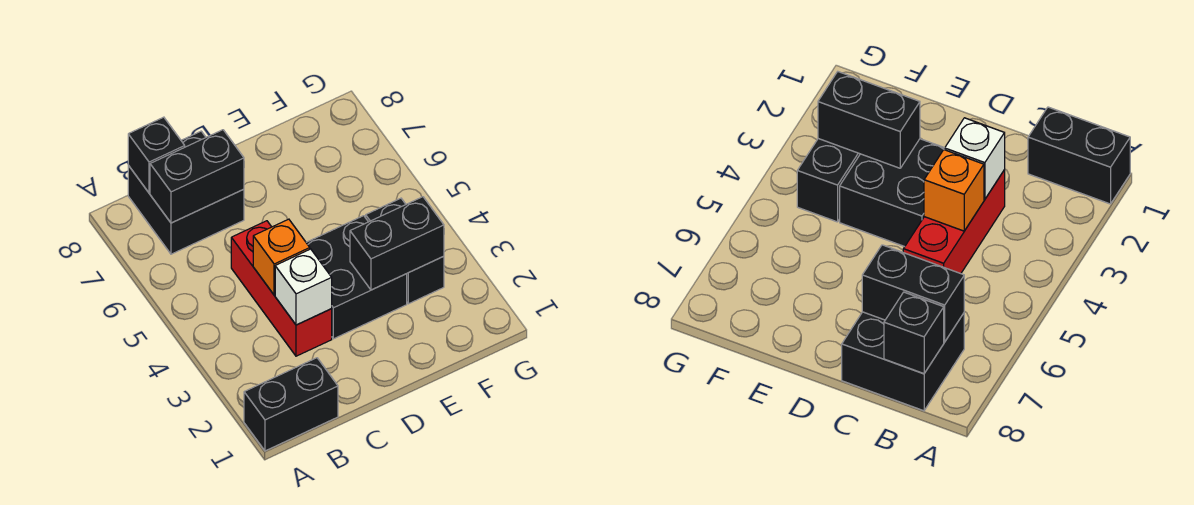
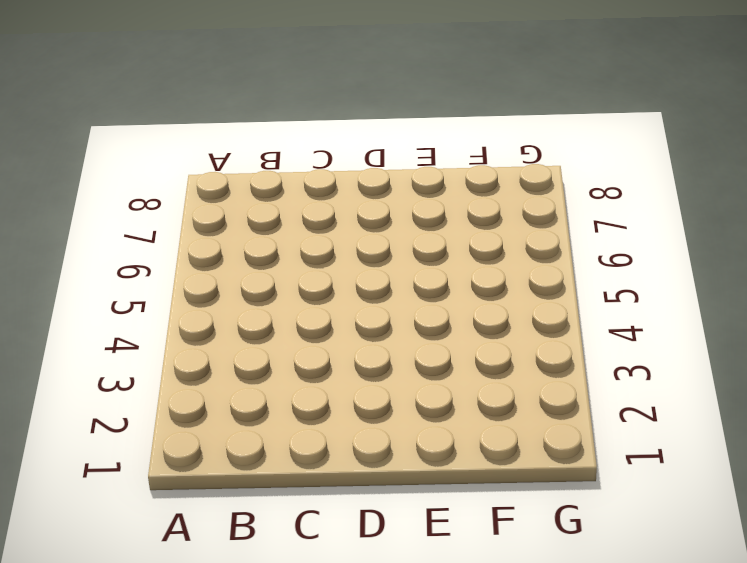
none -> black brick A1:B1 level 1
none -> black brick B7:C8 level 1

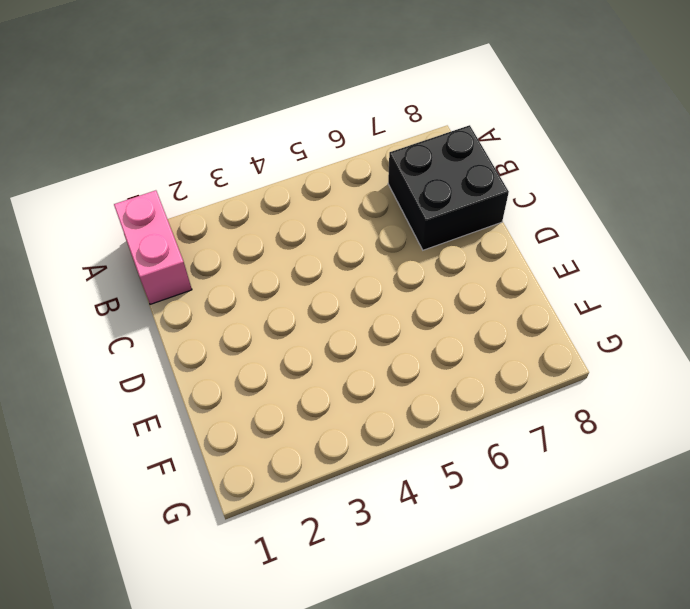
pink brick A1:B1 level 1 -> black brick A1:B1 level 1
none -> red brick C3:C5 level 1
none -> black brick D3:E4 level 1

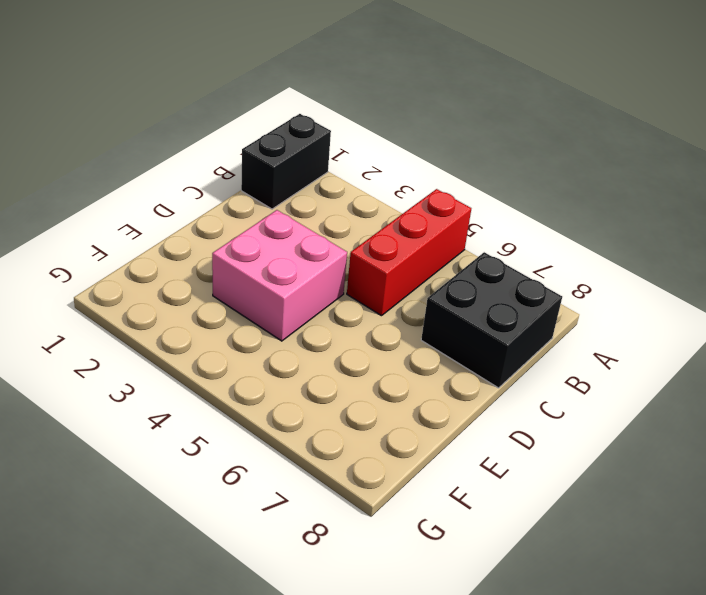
red brick A5:C5 level 1 -> red brick C3:C5 level 1
pink brick D3:E4 level 1 -> black brick D3:E4 level 1
none -> black brick F3:F4 level 1
none -> black brick B7:C7 level 2

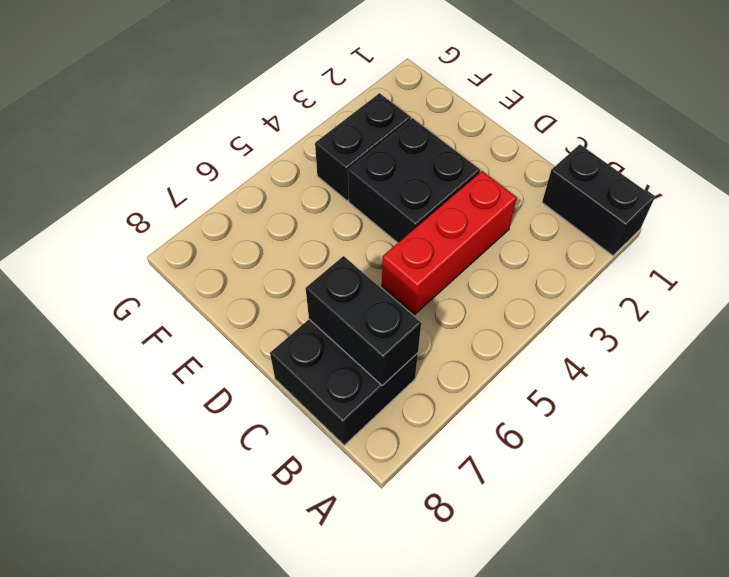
none -> black brick B8 level 2
none -> white brick C3 level 2

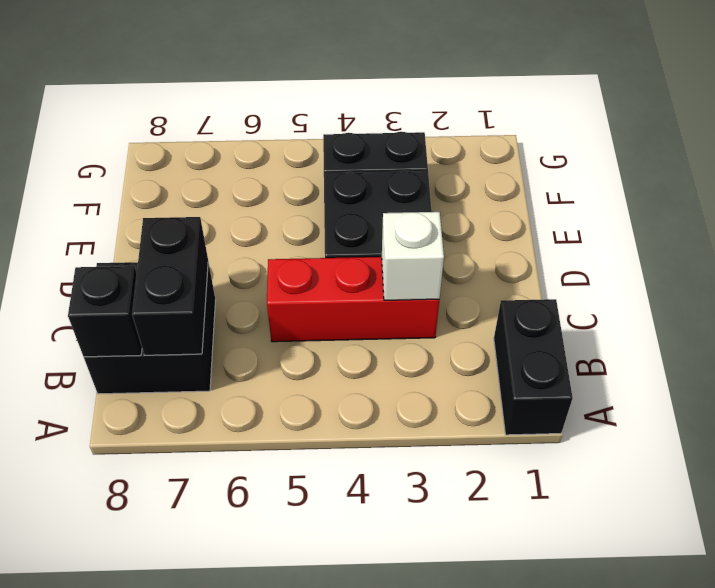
none -> orange brick C4 level 2
none -> black brick E3:F3 level 2

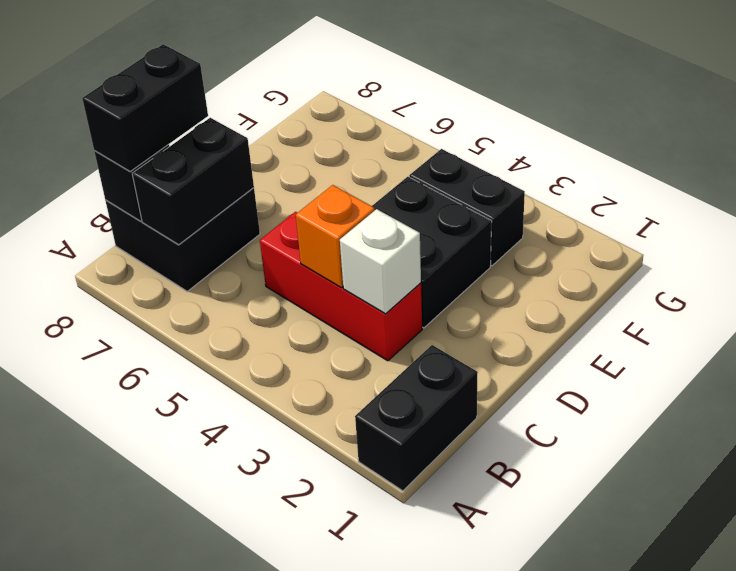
black brick B8:C8 level 3 -> black brick E3:F3 level 2

